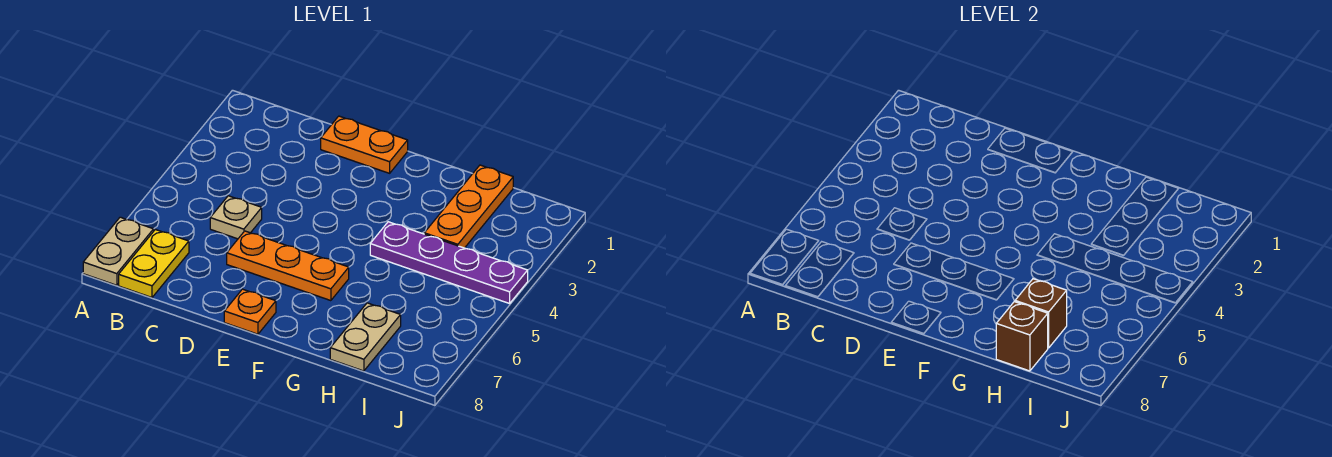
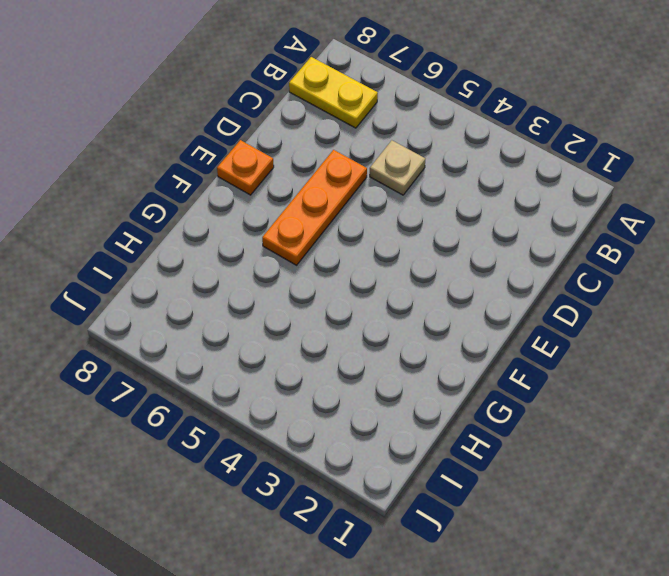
none -> tan plate A7:A8 level 1
none -> orange plate D1:E1 level 1

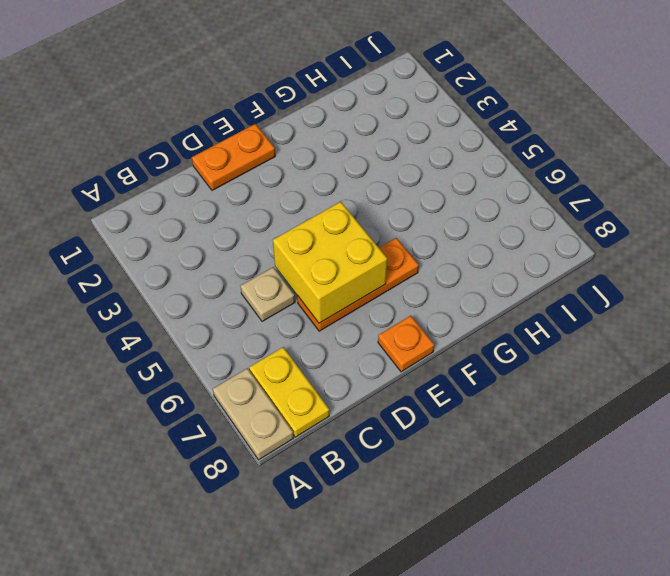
yellow brick D5:E6 level 2 -> none
none -> purple plate G4:J4 level 1
none -> orange plate H1:H3 level 1

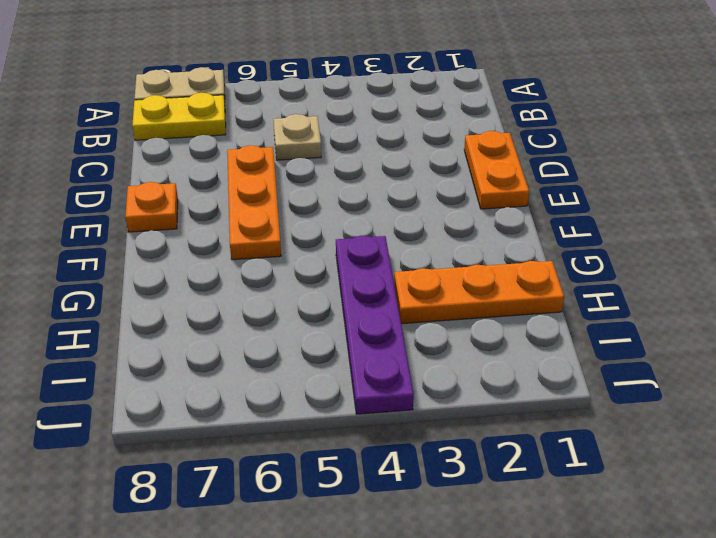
none -> tan plate H7:H8 level 1
none -> brown brick H7 level 2

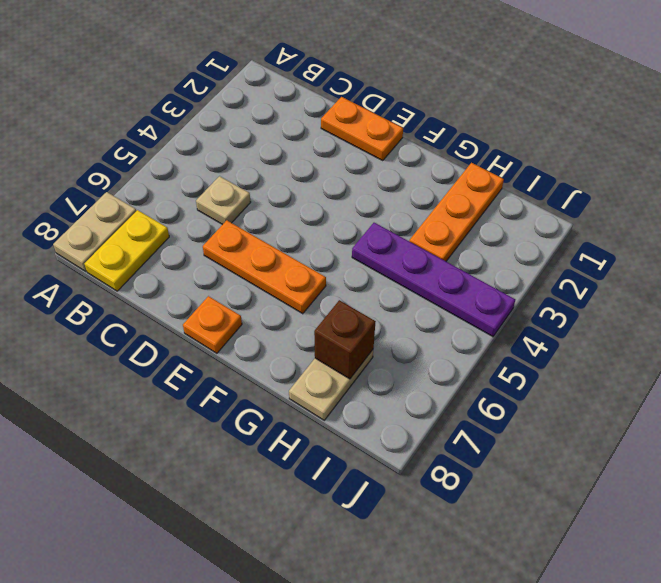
none -> brown brick H8 level 2

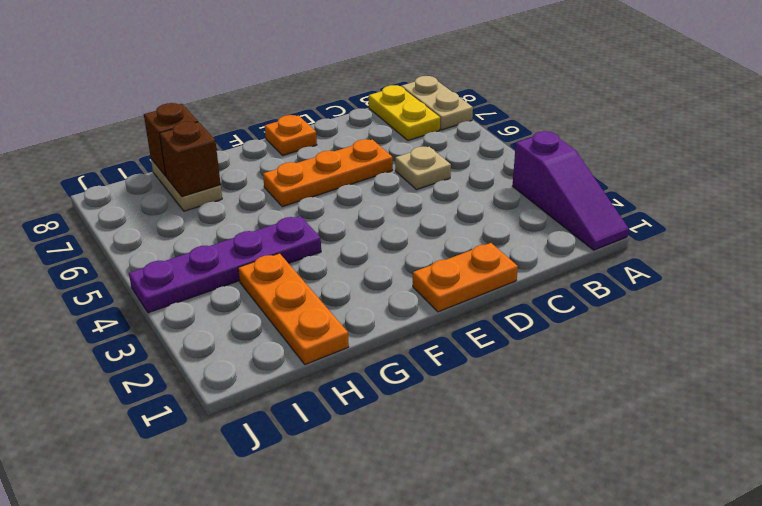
purple slope A1:A3 level 1 top 3 -> none

